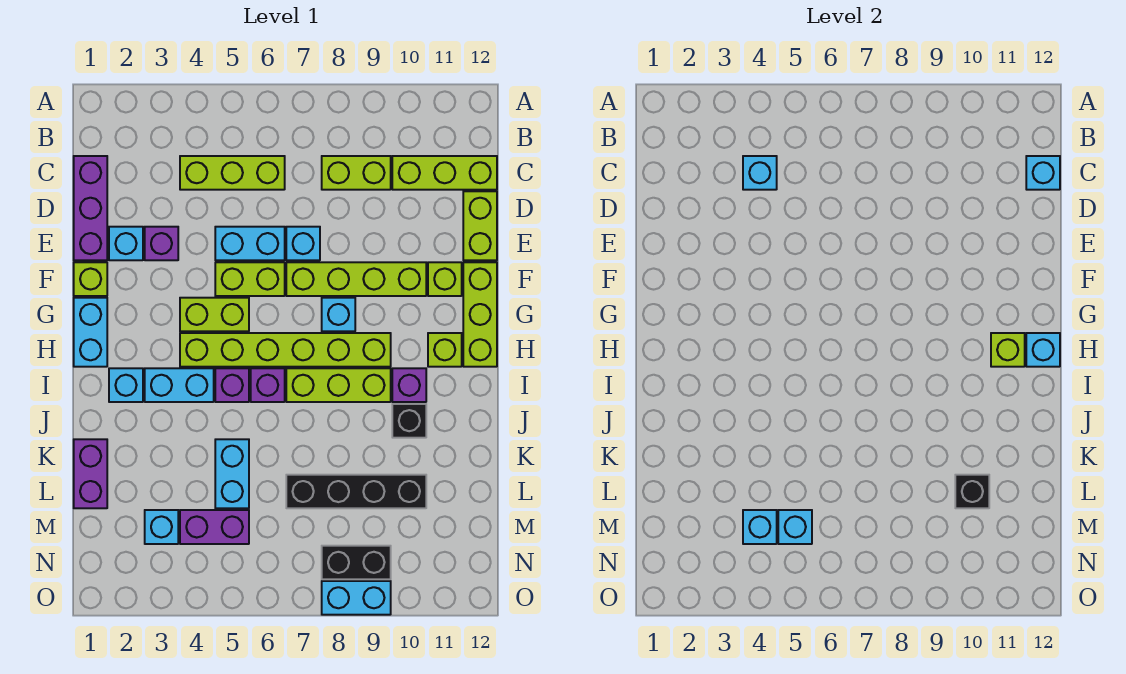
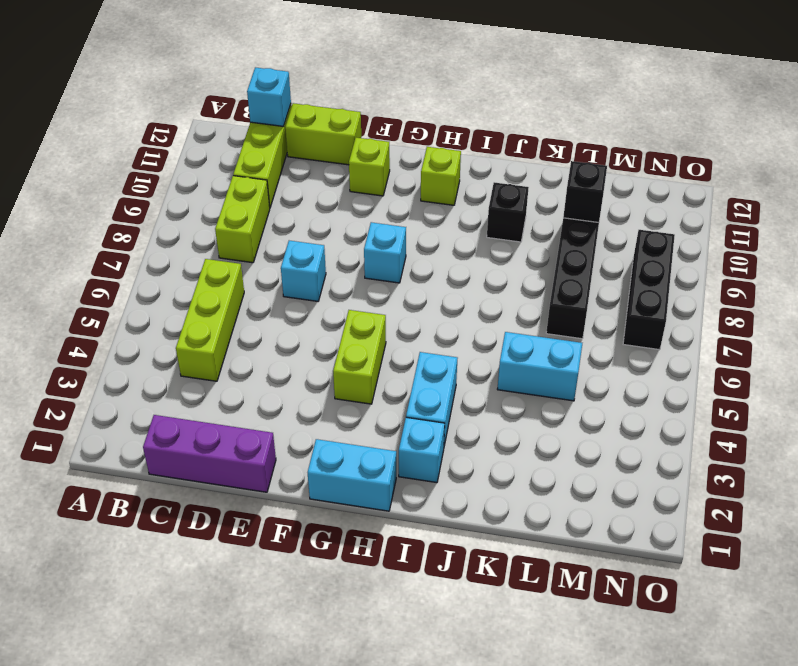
black brick N7:N9 level 1 -> black brick N8:N9 level 1
none -> cyan brick E2 level 1
none -> purple brick E3 level 1
none -> cyan brick E5:E6 level 1
none -> lime brick F1 level 1

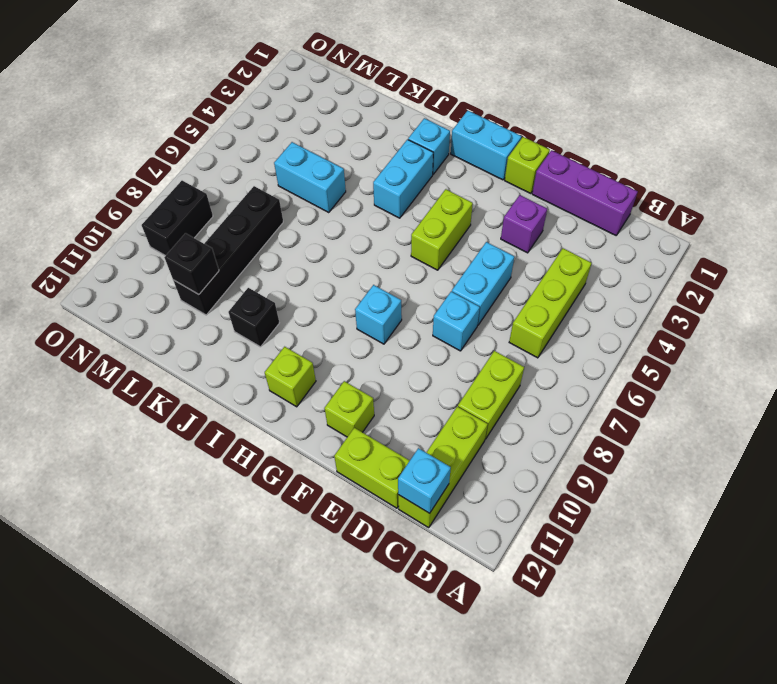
none -> cyan brick E2 level 1
none -> lime brick F5:F6 level 1
none -> lime brick F7:F10 level 1
none -> lime brick F12:H12 level 1

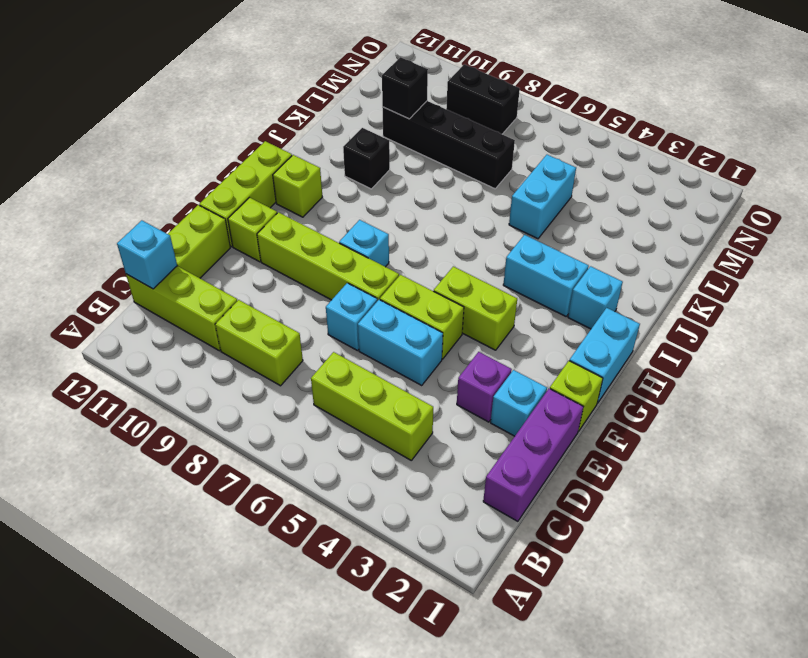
none -> lime brick H4:H9 level 1
none -> purple brick I5 level 1
none -> purple brick I6 level 1
none -> lime brick I7:I9 level 1

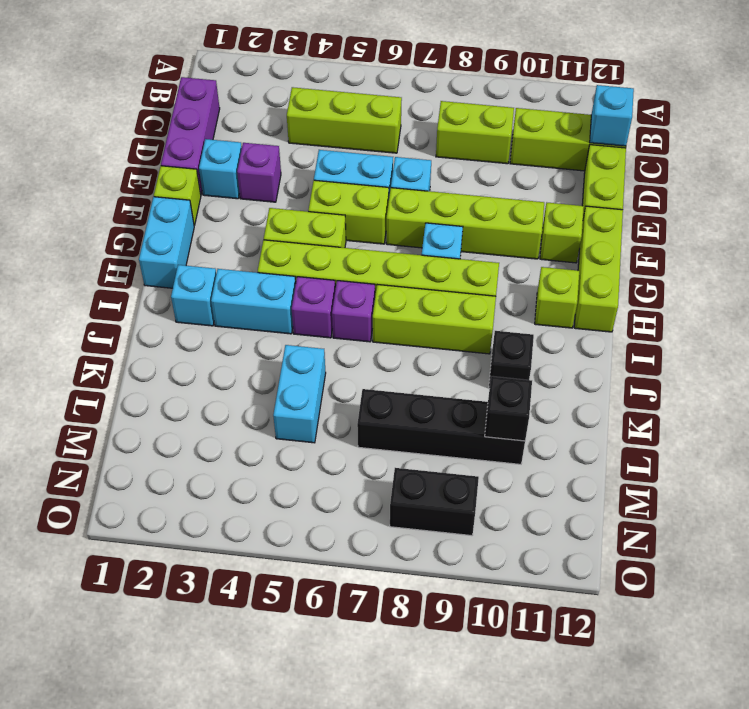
none -> purple brick I10 level 1
none -> purple brick K1:L1 level 1
none -> cyan brick M3 level 1
none -> purple brick M4:M5 level 1

